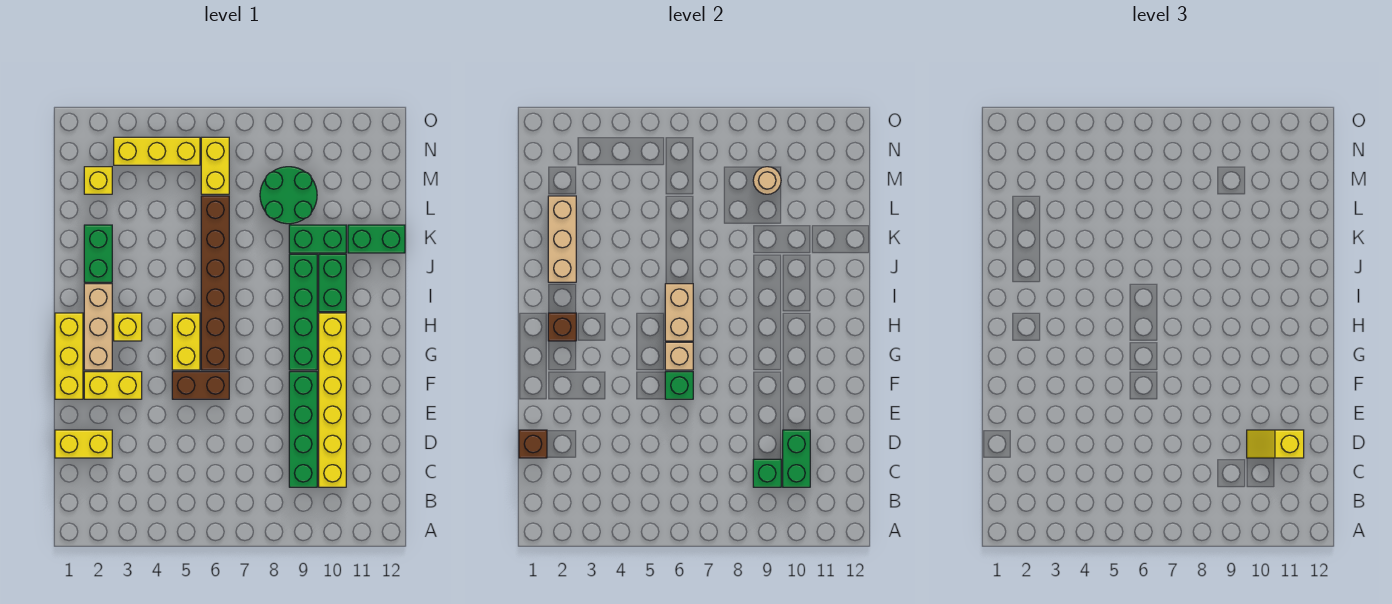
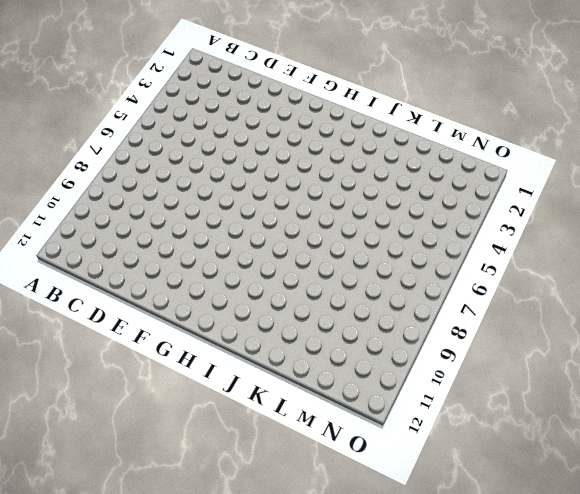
none -> green brick C9:F9 level 1
none -> yellow brick C10:H10 level 1
none -> yellow brick D1:D2 level 1

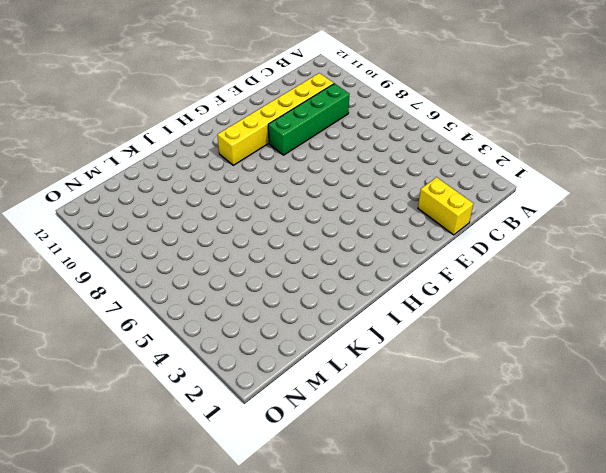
none -> yellow brick F1:H1 level 1
none -> yellow brick F2:F3 level 1
none -> brown brick F5:F6 level 1

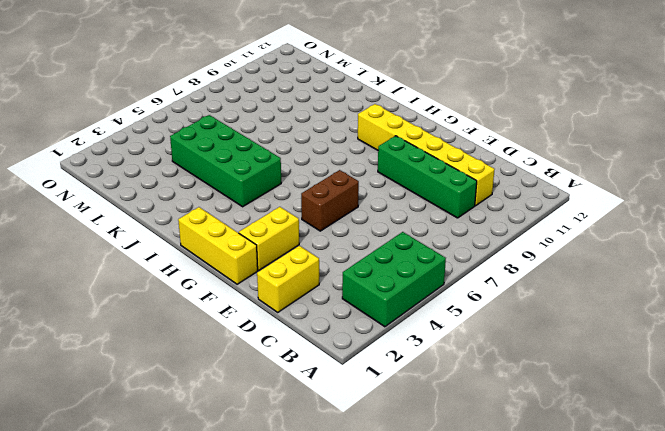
green brick A3:B5 level 1 -> none
green brick I4:L5 level 1 -> none
none -> tan brick G2:I2 level 1
none -> yellow brick G5:H5 level 1
none -> brown brick G6:L6 level 1

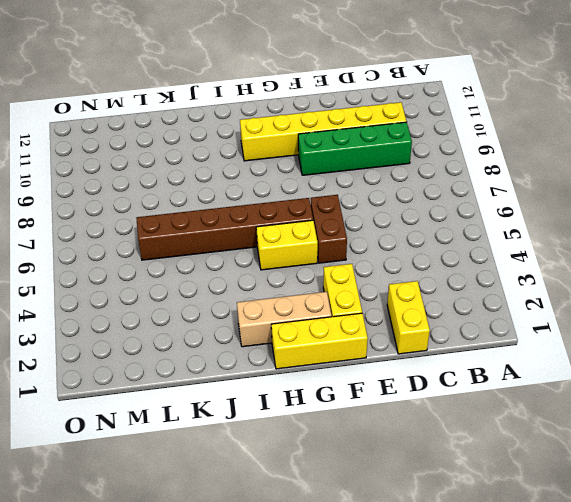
none -> green brick G9:J9 level 1
none -> yellow brick H3 level 1
none -> green brick I10:J10 level 1

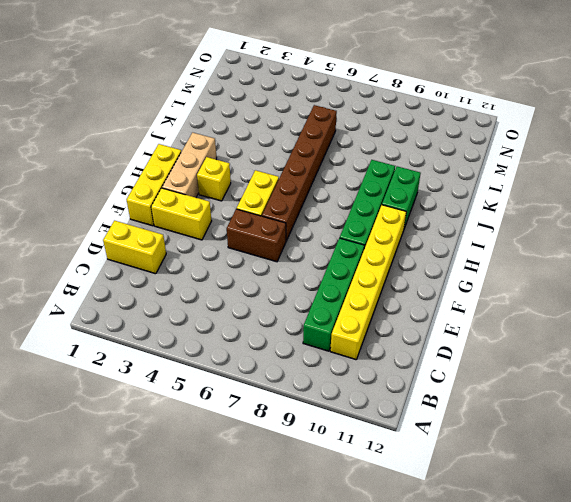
none -> green brick J2:K2 level 1
none -> green brick K9:K10 level 1
none -> green brick K11:K12 level 1

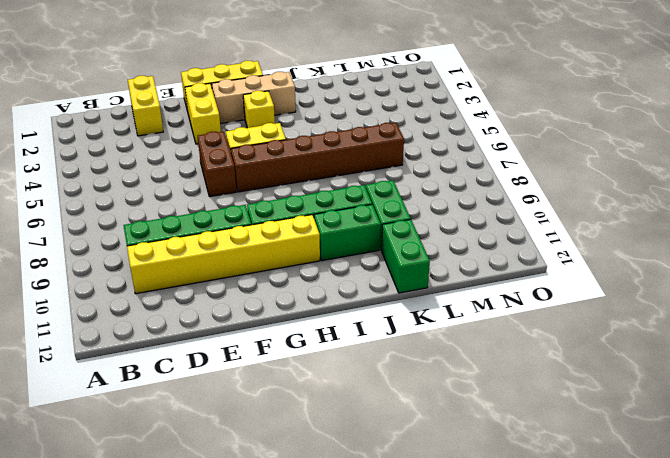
none -> green brick J2:K2 level 1
none -> green round brick L8:M9 level 1
none -> yellow brick M2 level 1

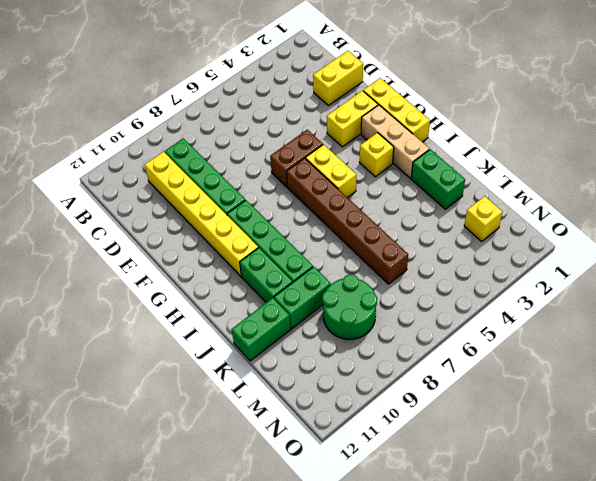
none -> yellow brick M6:N6 level 1
none -> yellow brick N3:N5 level 1
none -> green brick C9 level 2

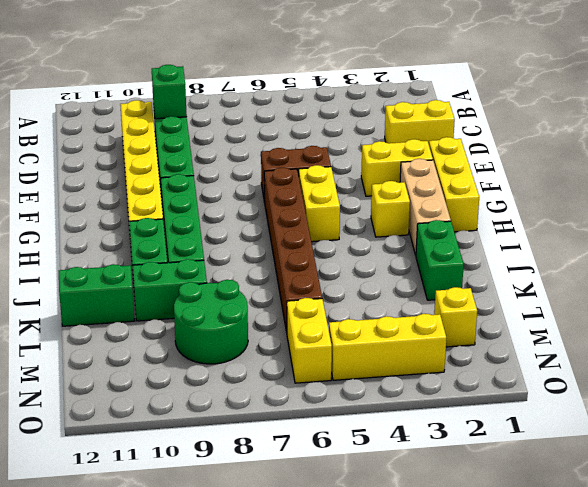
none -> green brick C10:D10 level 2
none -> brown brick D1 level 2
none -> green brick F6 level 2

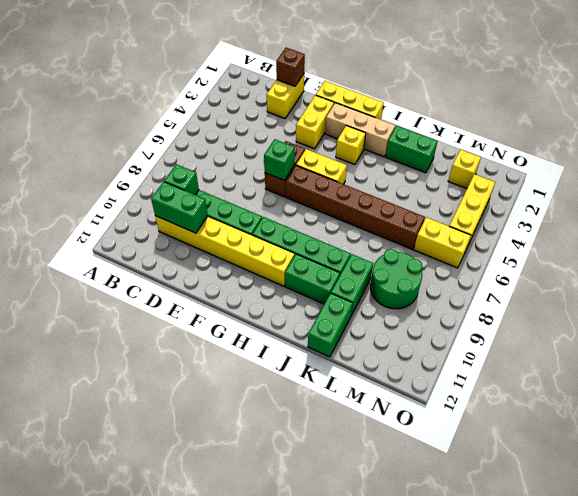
none -> tan brick G6 level 2
none -> brown brick H2 level 2
none -> tan brick H6:I6 level 2

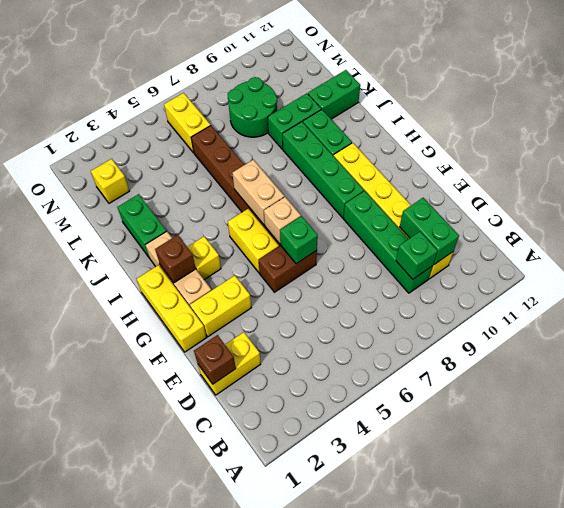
none -> yellow brick N3:N5 level 1
none -> tan brick J2:L2 level 2
none -> tan round brick M9 level 2

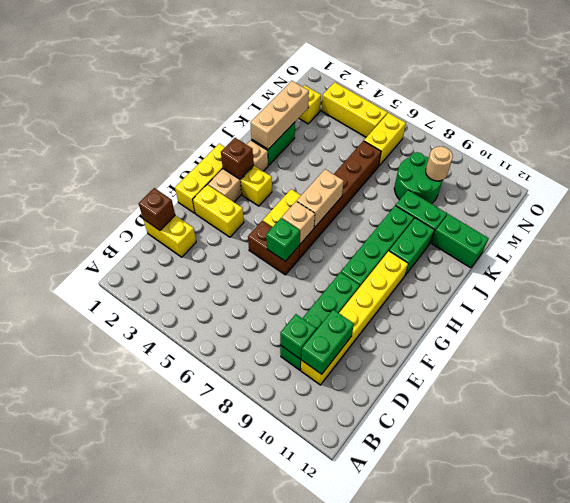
none -> yellow slope D10:D11 level 3 top 11

